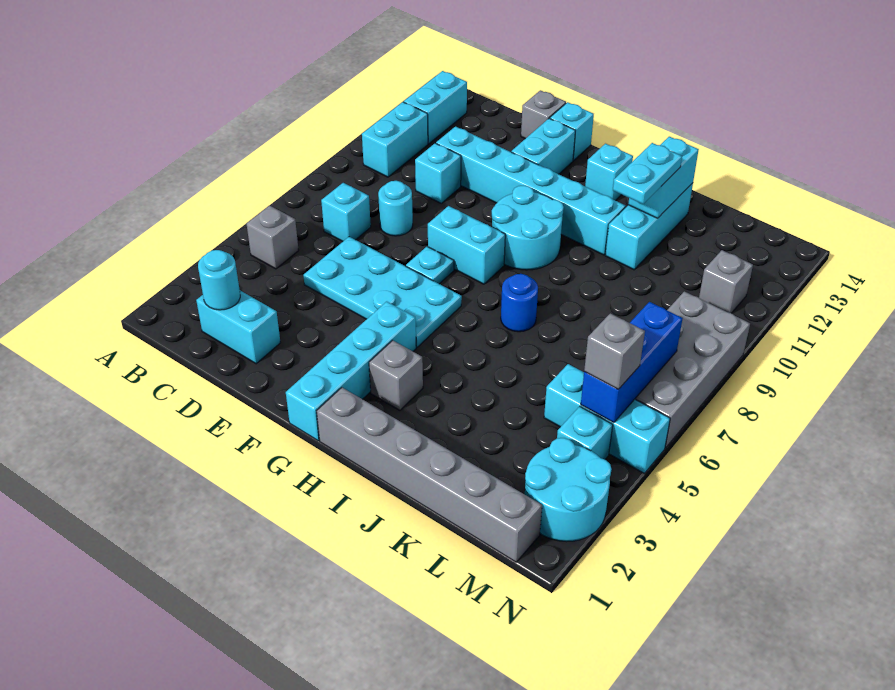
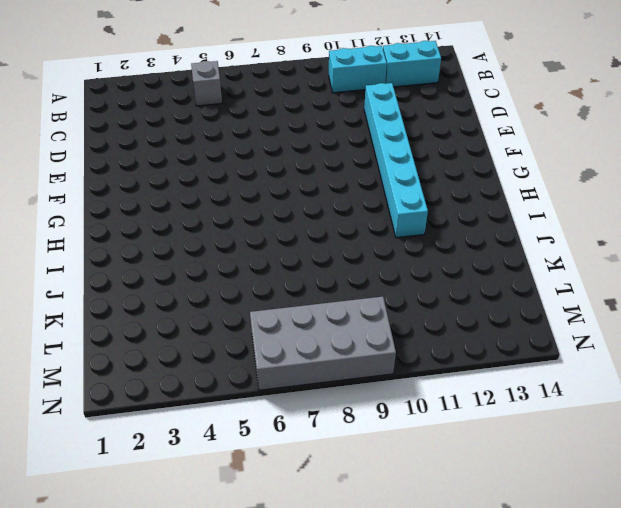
none -> cyan brick C2:D2 level 1
none -> cyan brick C7 level 1
none -> cyan plate D5:G6 level 1
none -> cyan round brick D8 level 1

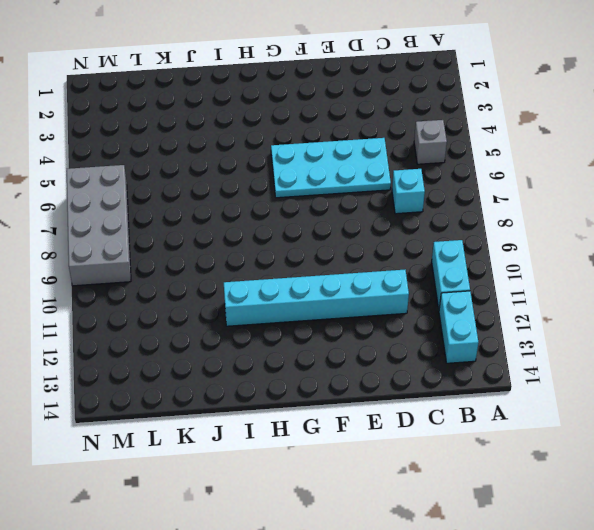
none -> cyan brick C2:D2 level 1
none -> cyan round brick D8 level 1
none -> cyan brick D10 level 1
none -> grey brick E14 level 1

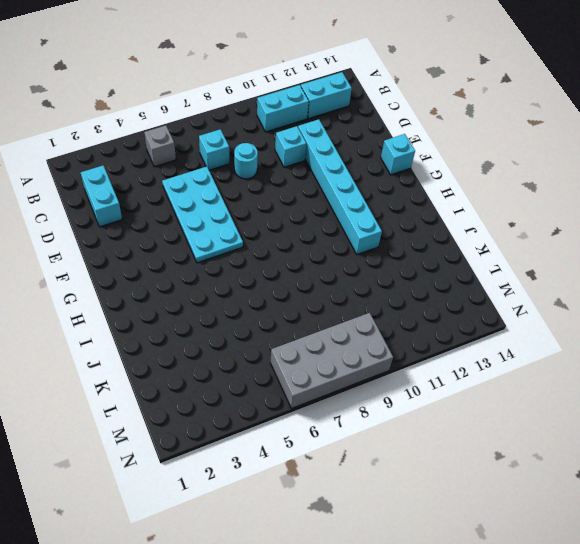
none -> grey brick E14 level 1
none -> cyan plate F7 level 1
none -> cyan brick F8:G8 level 1
none -> cyan brick F12:F13 level 1

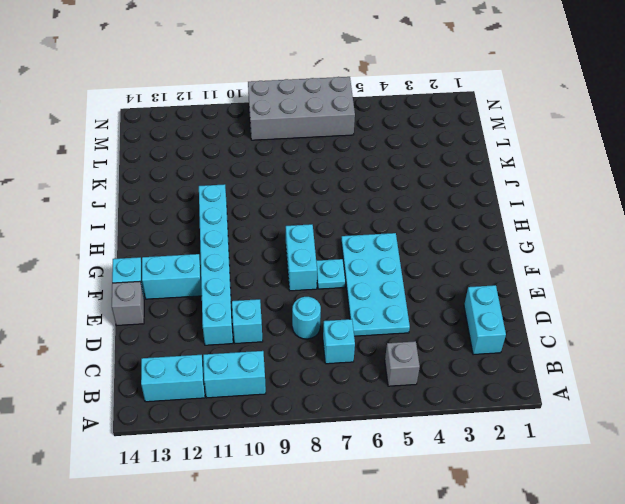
none -> cyan brick G1:G4 level 1
none -> cyan round brick G9:H10 level 1
none -> grey brick H1:M1 level 1
none -> grey brick H3 level 1

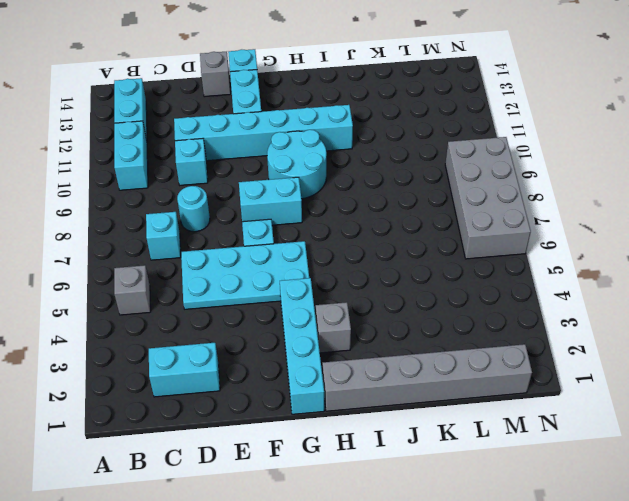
none -> cyan brick H13 level 1
none -> blue round brick I7 level 1
none -> cyan brick J11:J13 level 1
none -> cyan brick L5:N5 level 1

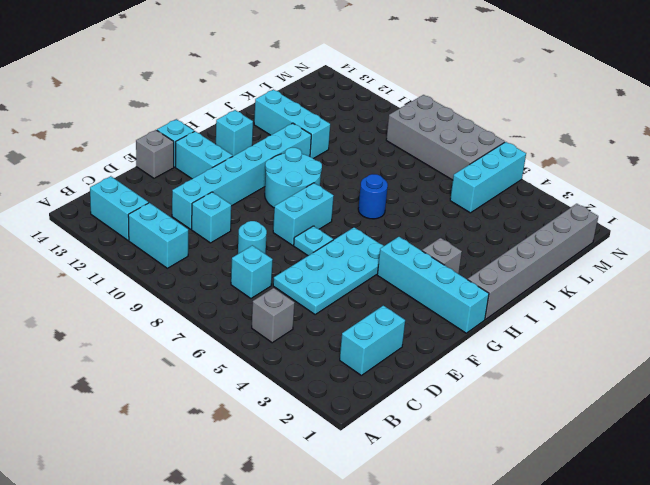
none -> cyan round brick M2:N3 level 1
none -> cyan brick M4 level 1
none -> grey brick M11 level 1
none -> cyan round brick C2 level 2

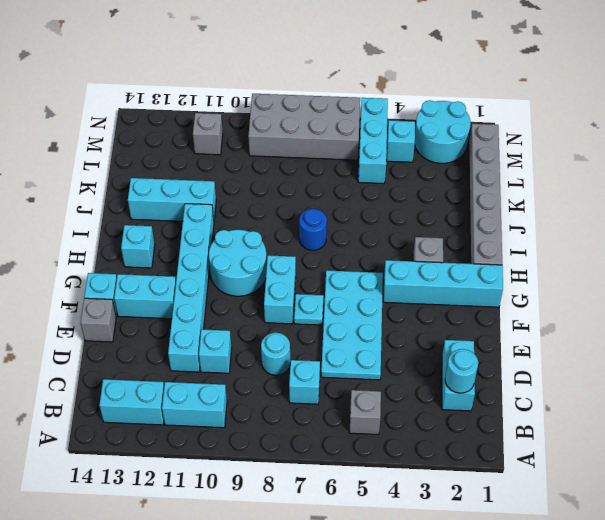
none -> cyan brick J12:J13 level 2
none -> blue brick M5:M7 level 2
none -> cyan plate J11:J12 level 3
none -> grey brick M5 level 3

